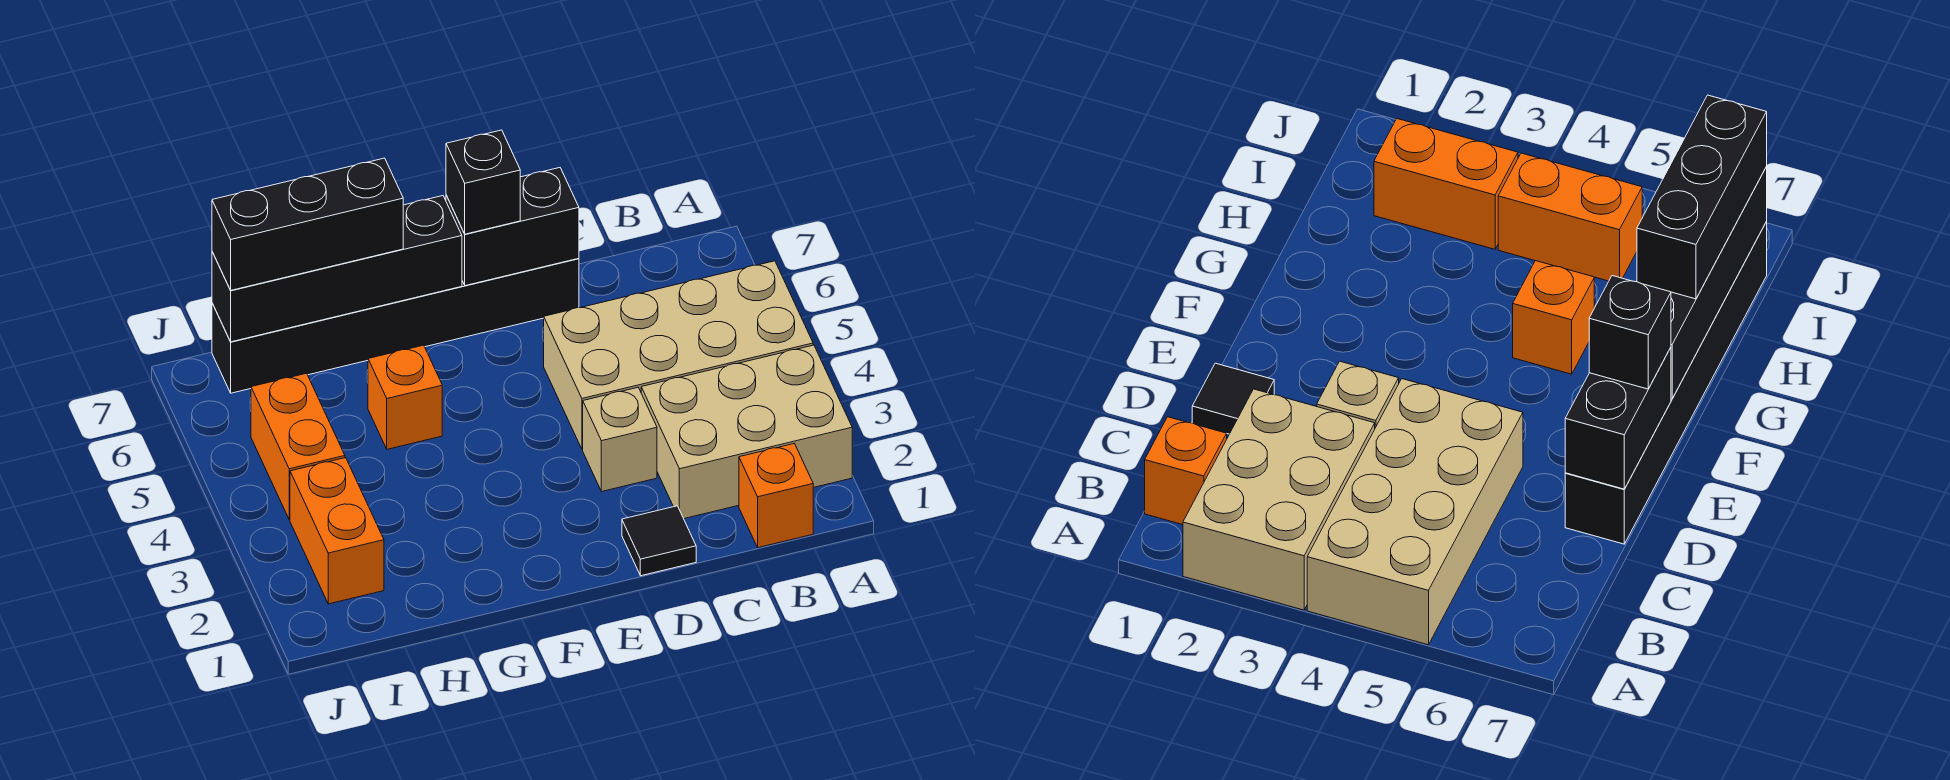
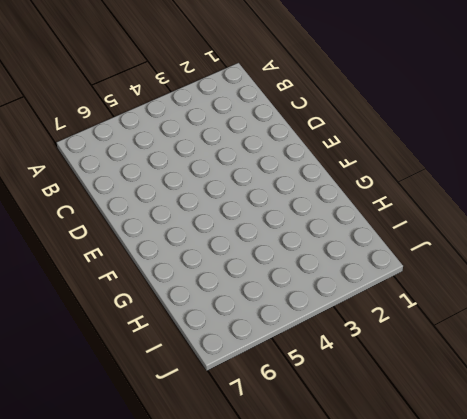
none -> tan brick A2:C3 level 1
none -> tan brick A4:D5 level 1
none -> orange brick B1 level 1

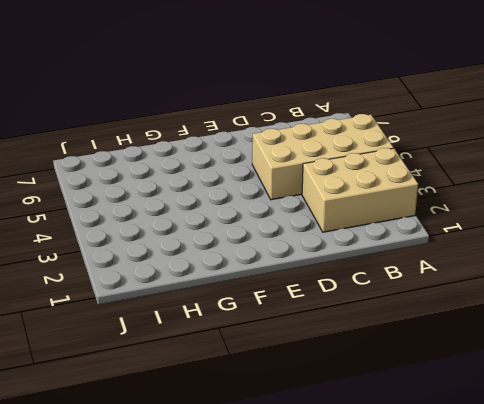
none -> orange brick B1 level 1
none -> black tile D1 level 1
none -> tan brick D3 level 1

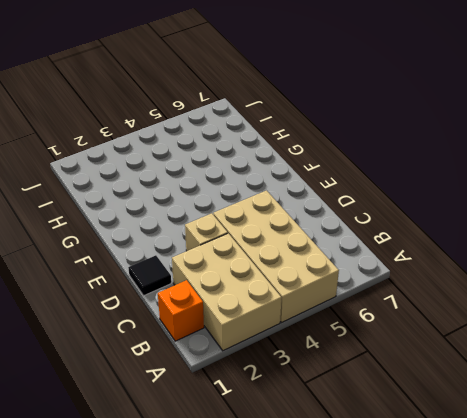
none -> black brick D7:I7 level 1
none -> orange brick G5 level 1
none -> orange brick I2:I3 level 1

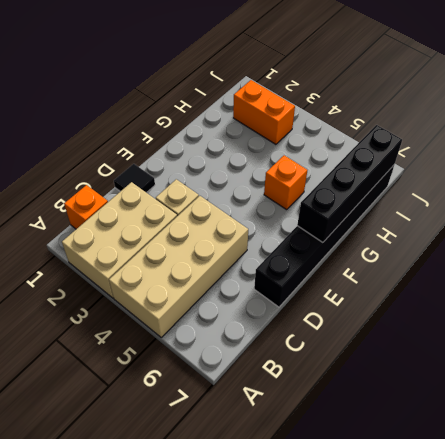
none -> orange brick I4:I5 level 1
none -> black brick D7:E7 level 2
none -> black brick E7 level 3

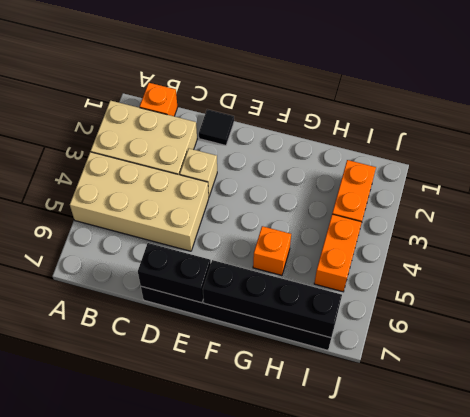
none -> black brick E7 level 3
none -> black brick G7:I7 level 3

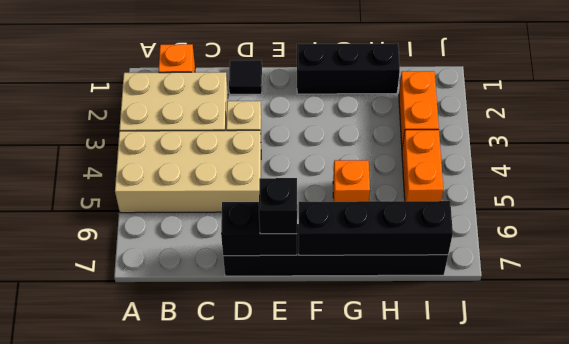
black brick F1:H1 level 1 -> black brick G7:I7 level 3

